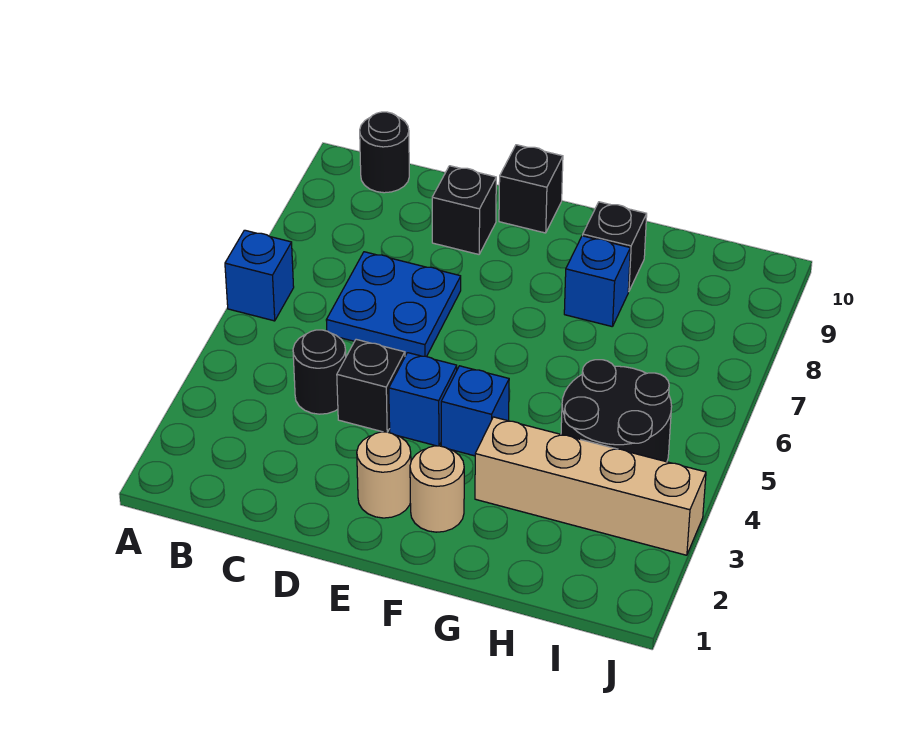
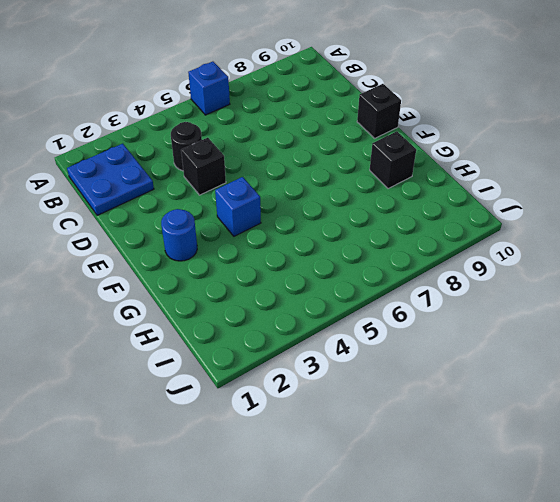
blue plate B1:C2 level 1 -> blue plate C6:D7 level 1
blue round brick F2 level 1 -> tan round brick F2 level 1
none -> black round brick B10 level 1
none -> black brick D9 level 1
none -> tan round brick E2 level 1

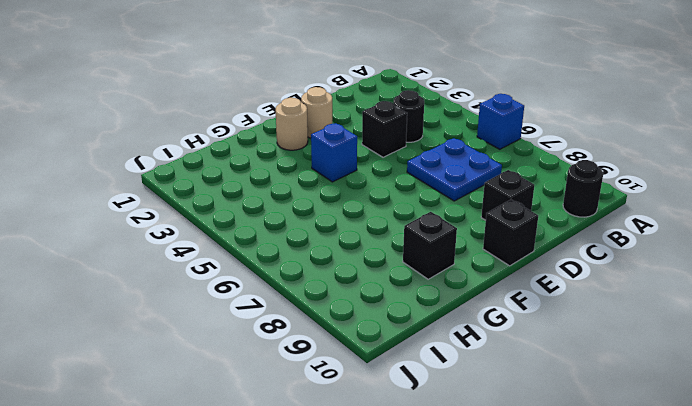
none -> blue brick E4 level 1
none -> tan brick G3:J3 level 1
none -> blue brick G8 level 1

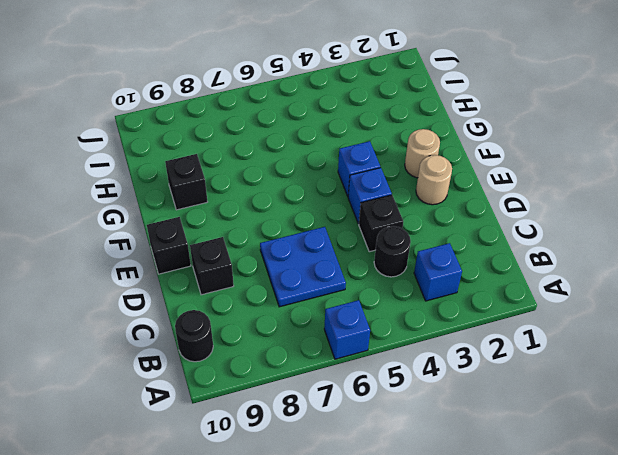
blue brick B3 level 1 -> blue brick G8 level 1
none -> tan brick G3:J3 level 1
none -> black round brick H4:I5 level 1

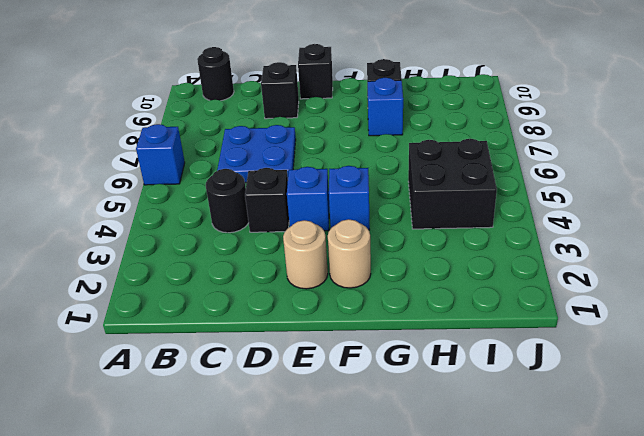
black brick H4:I5 level 1 -> black round brick H4:I5 level 1
none -> tan brick G3:J3 level 1

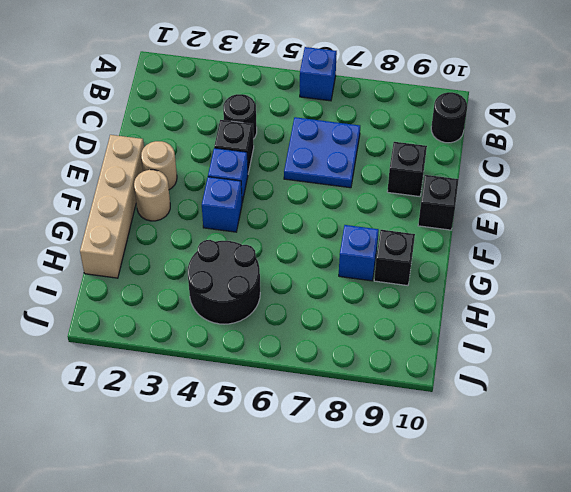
tan brick E1:H1 level 1 -> tan brick G3:J3 level 1

